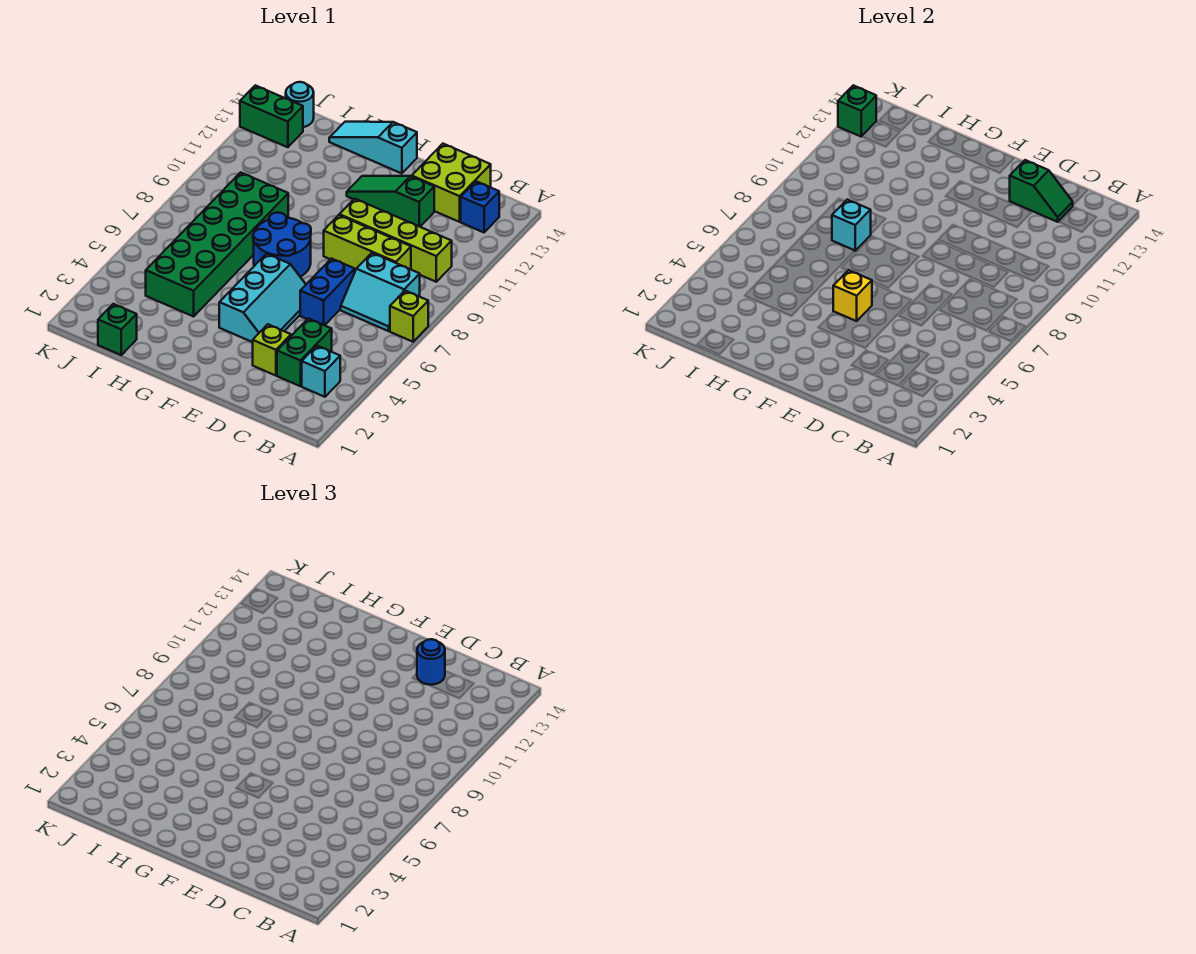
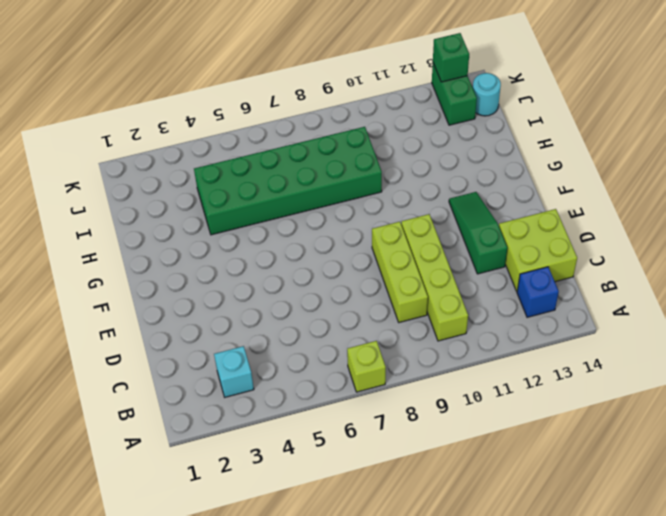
none -> cyan slope B7:C8 level 1 top 8
none -> green brick C3:C4 level 1
none -> lime brick D3 level 1

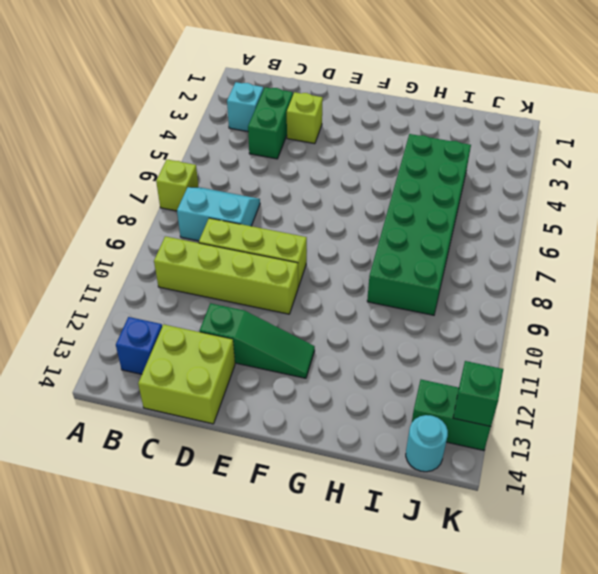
none -> blue brick D6:D7 level 1
none -> cyan slope E4:F6 level 1 top F
none -> blue round brick F7:G8 level 1

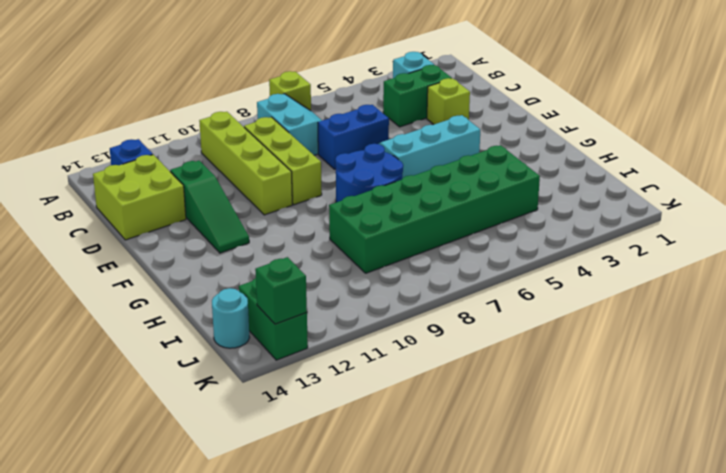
none -> cyan slope F14:H14 level 1 top F
none -> green brick I1 level 1
none -> green slope C13:D13 level 2 top D

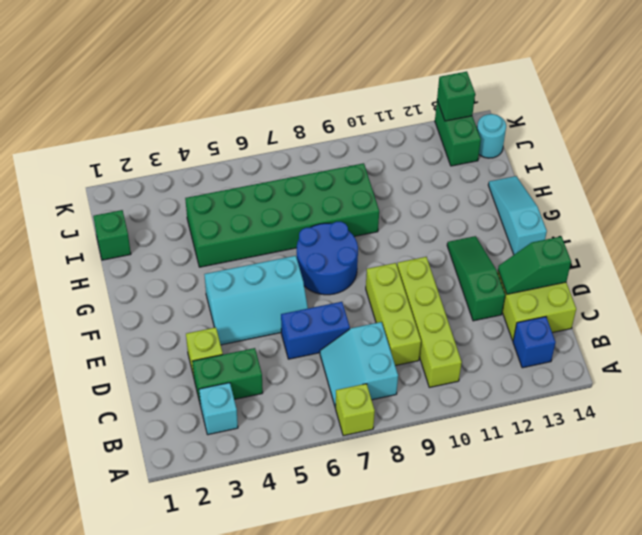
green slope D13:D14 level 2 top 14 -> green slope C13:D13 level 2 top D
none -> yellow brick F5 level 2
none -> cyan brick H8 level 2
none -> blue round brick D13 level 3

